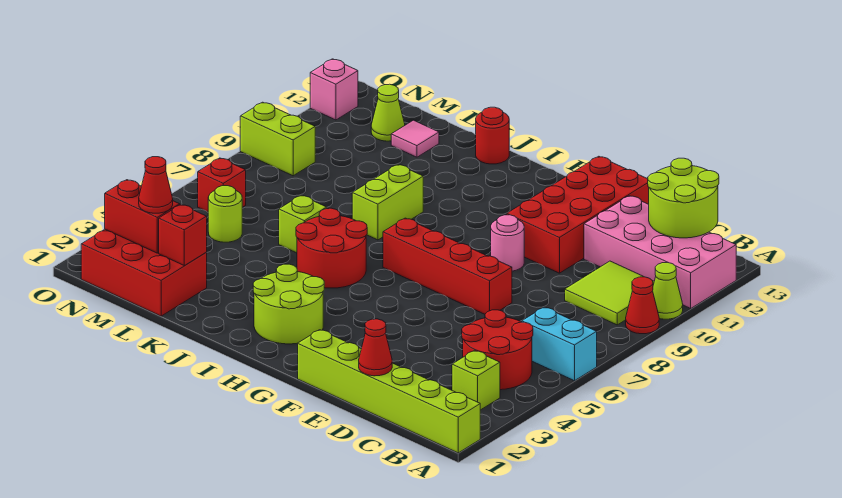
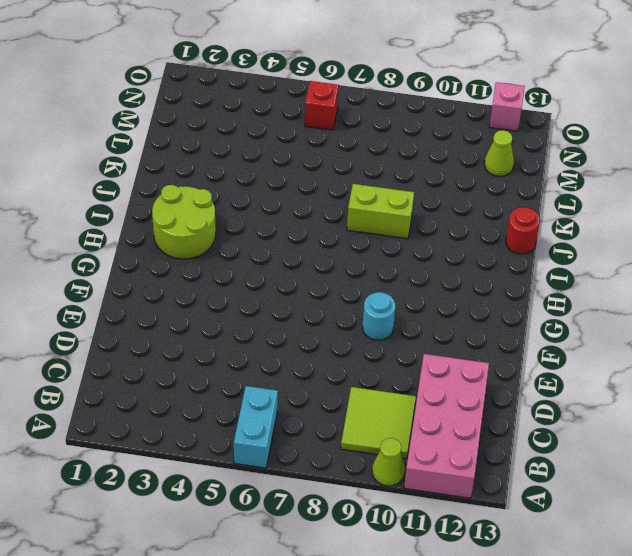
cyan round brick F9 level 1 -> pink round brick F9 level 1
none -> lime brick A1:F1 level 1
none -> red cone A9 level 1
none -> lime brick B3 level 1

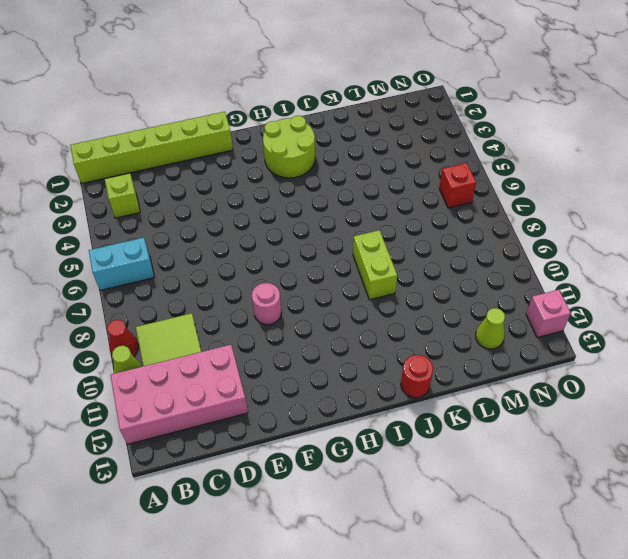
none -> red round brick B4:C5 level 1
none -> red brick E7:H7 level 1
none -> red brick E10:F13 level 1

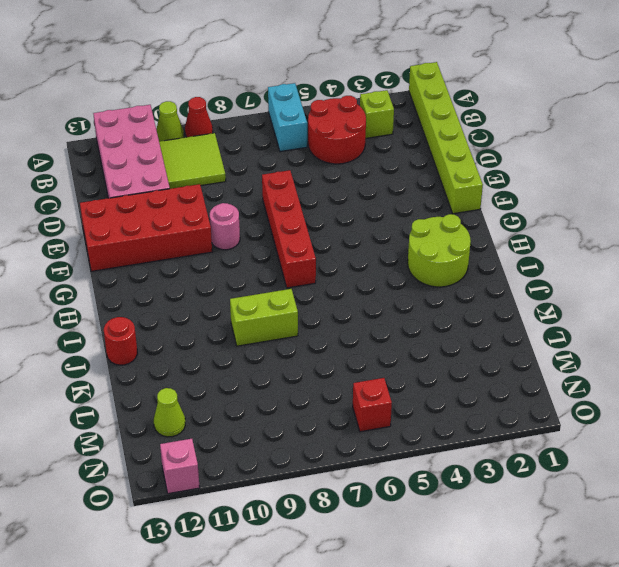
none -> red round brick I5:J6 level 1
none -> lime brick K6 level 1
none -> red brick L1:N2 level 1

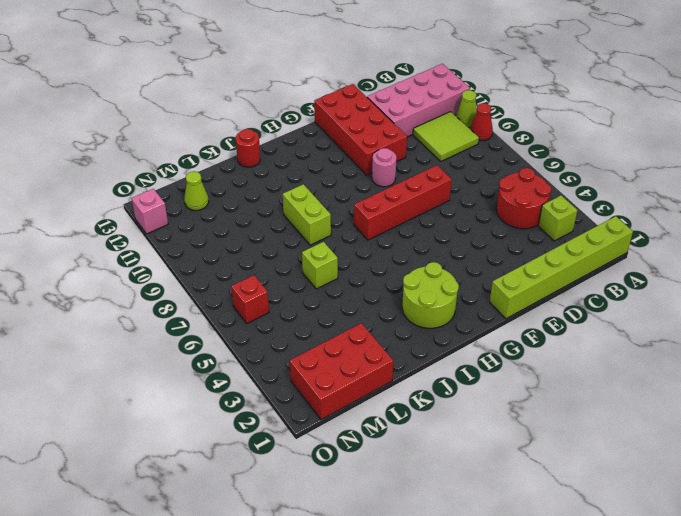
none -> cyan brick A6:B6 level 1
none -> red round brick I5:J6 level 1
none -> pink tile L12 level 1

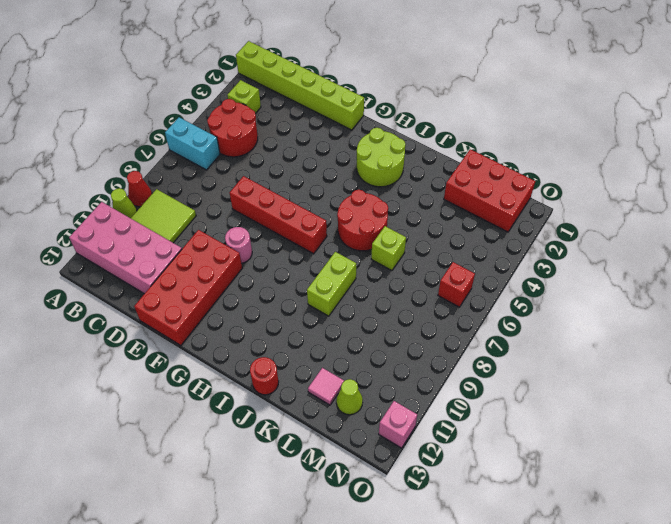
none -> lime round brick M5 level 1
none -> lime brick N9:O9 level 1
none -> lime round brick B12:C13 level 2

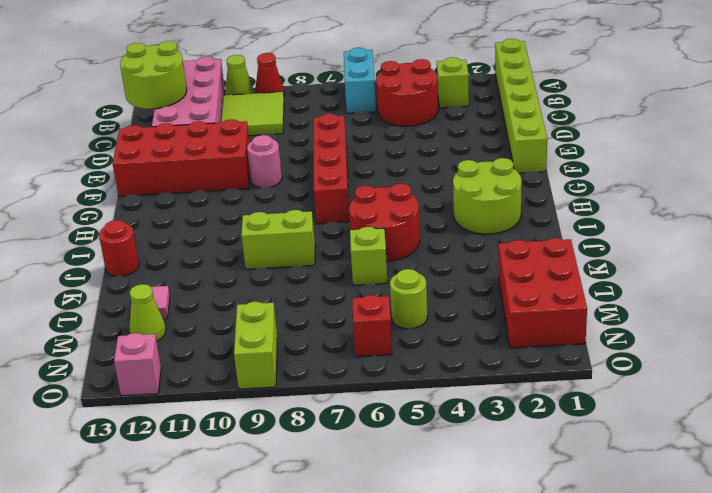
none -> red cone D1 level 2
none -> red brick L2 level 2
none -> red brick M2:N2 level 2

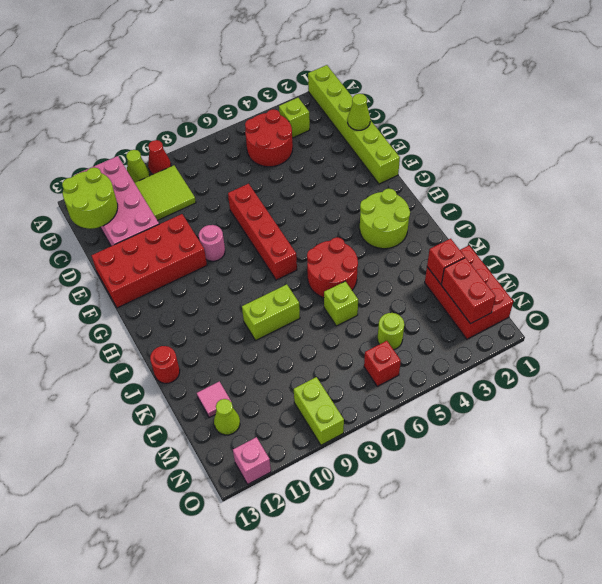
lime cone D1 level 2 -> red cone D1 level 2
none -> cyan brick A6:B6 level 1
none -> red cone M2 level 3

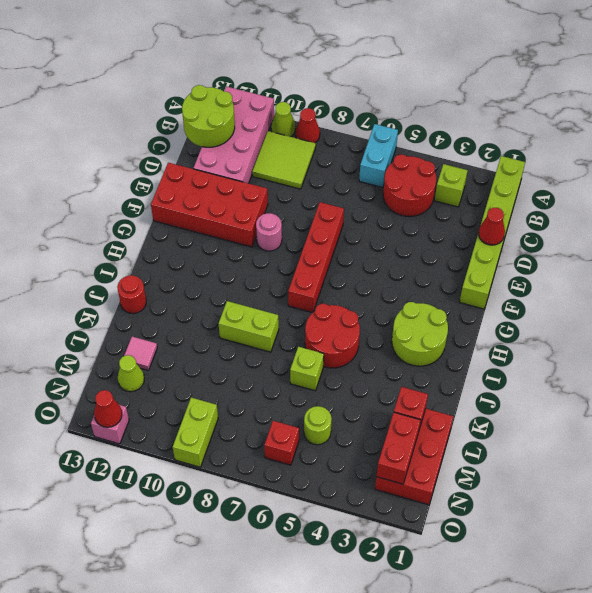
red cone O12 level 2 -> red cone M2 level 3

